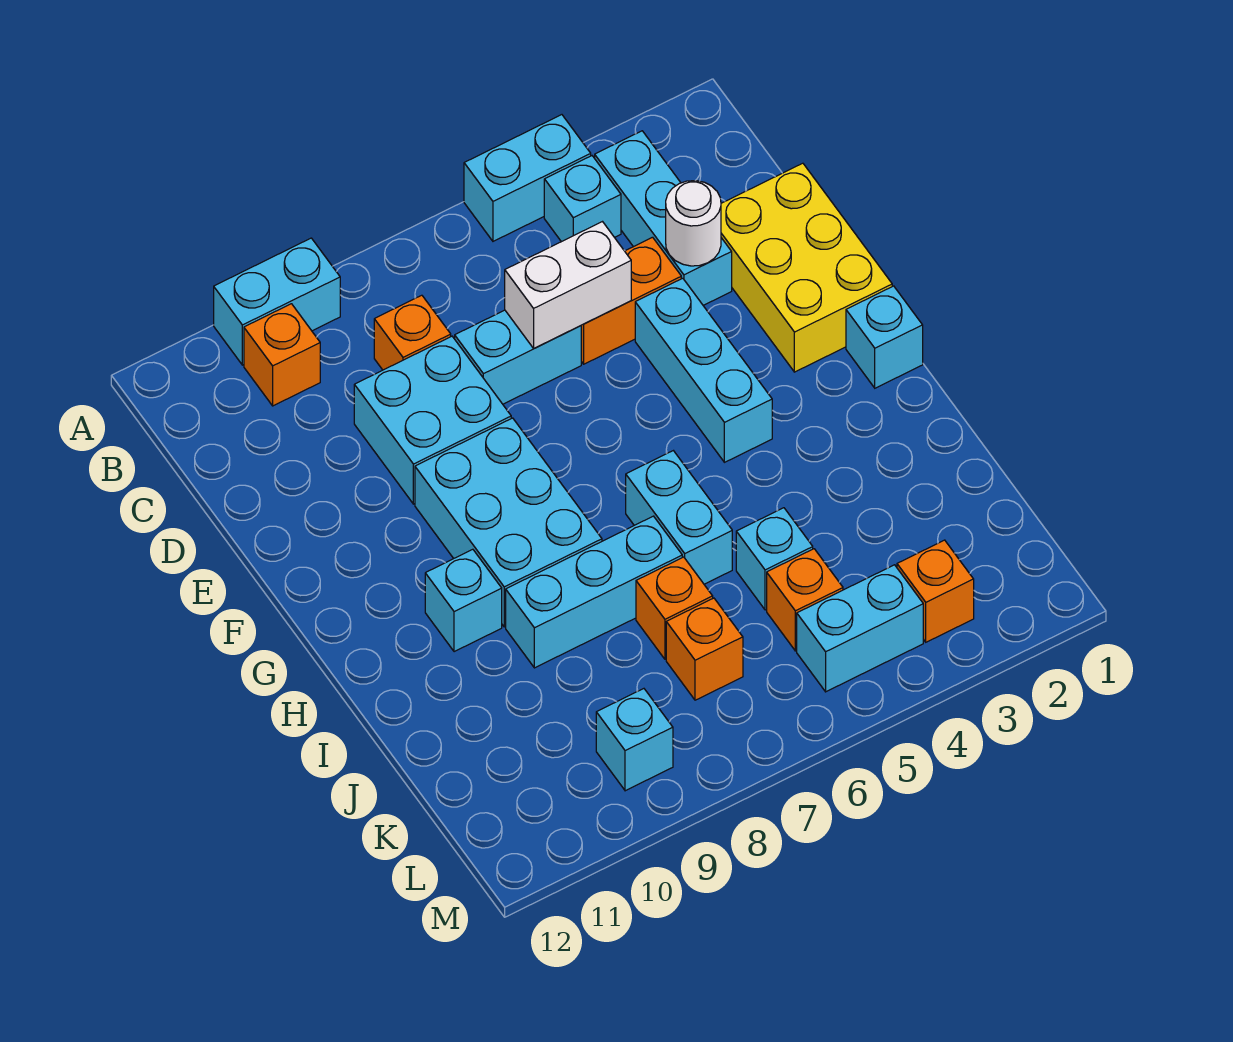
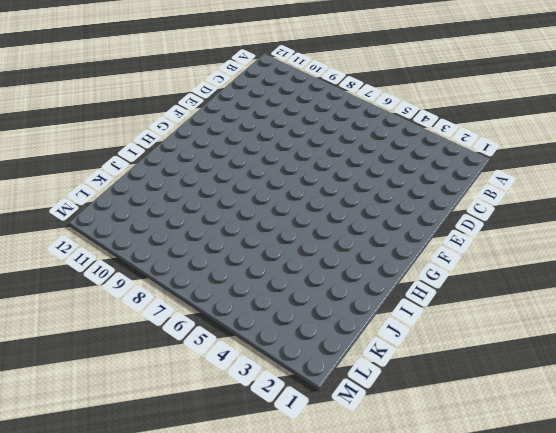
none -> cyan brick A4:A5 level 1
none -> cyan brick A9:A10 level 1
none -> cyan brick B3:D3 level 1

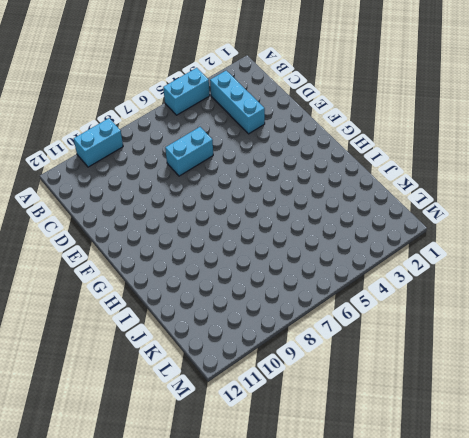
none -> cyan brick B4 level 1
none -> orange brick B10 level 1
none -> orange brick C8 level 1

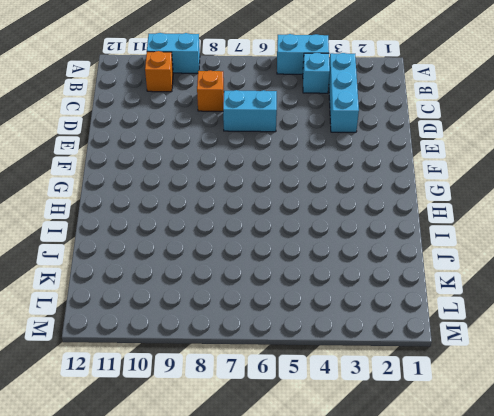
none -> yellow brick D1:F2 level 1
none -> orange brick D4:D5 level 1
none -> cyan brick D8:E9 level 1

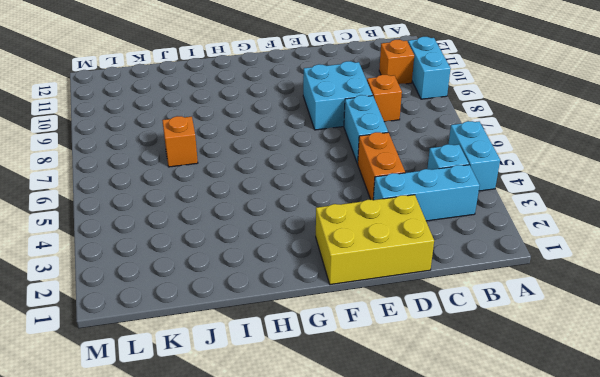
none -> cyan brick E4:G4 level 1
none -> cyan brick F8:H9 level 1
none -> cyan brick G1 level 1

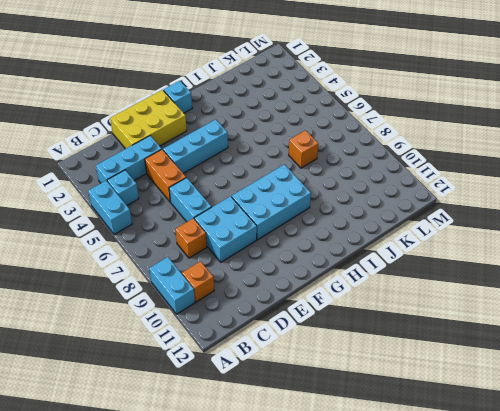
none -> cyan brick H6:I6 level 1
none -> cyan brick H10 level 1
none -> cyan brick I7:I9 level 1

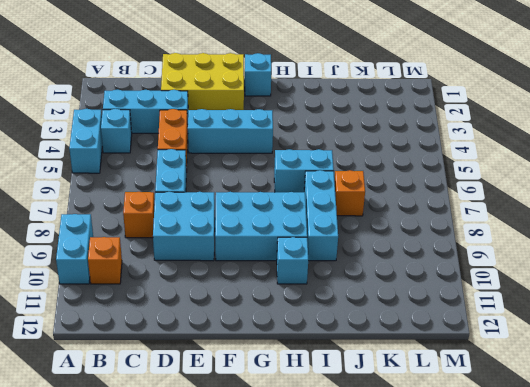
none -> cyan brick J5 level 1
none -> orange brick K5 level 1
none -> orange brick K7 level 1

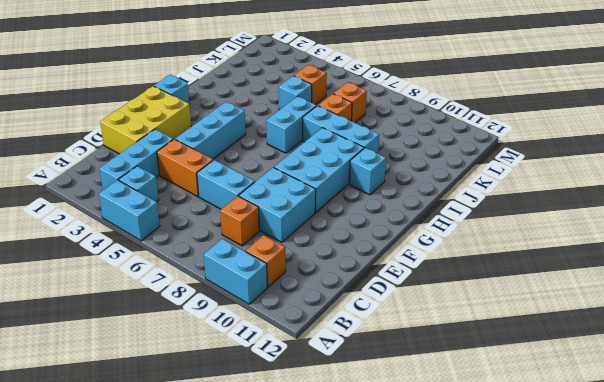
none -> orange brick L3 level 1
none -> cyan brick L4:L5 level 1
none -> cyan brick L9 level 1

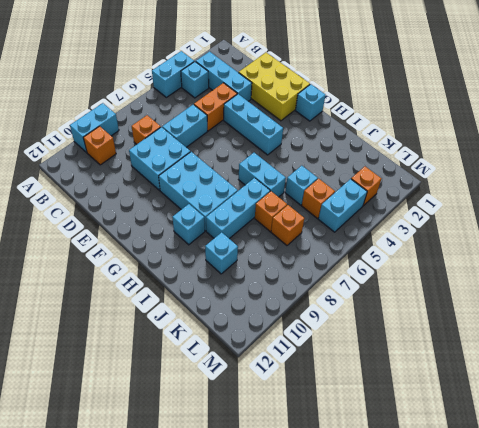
cyan brick J10 level 1 -> cyan brick L9 level 1
none -> white round brick D3 level 2
none -> white brick D5:D6 level 2

